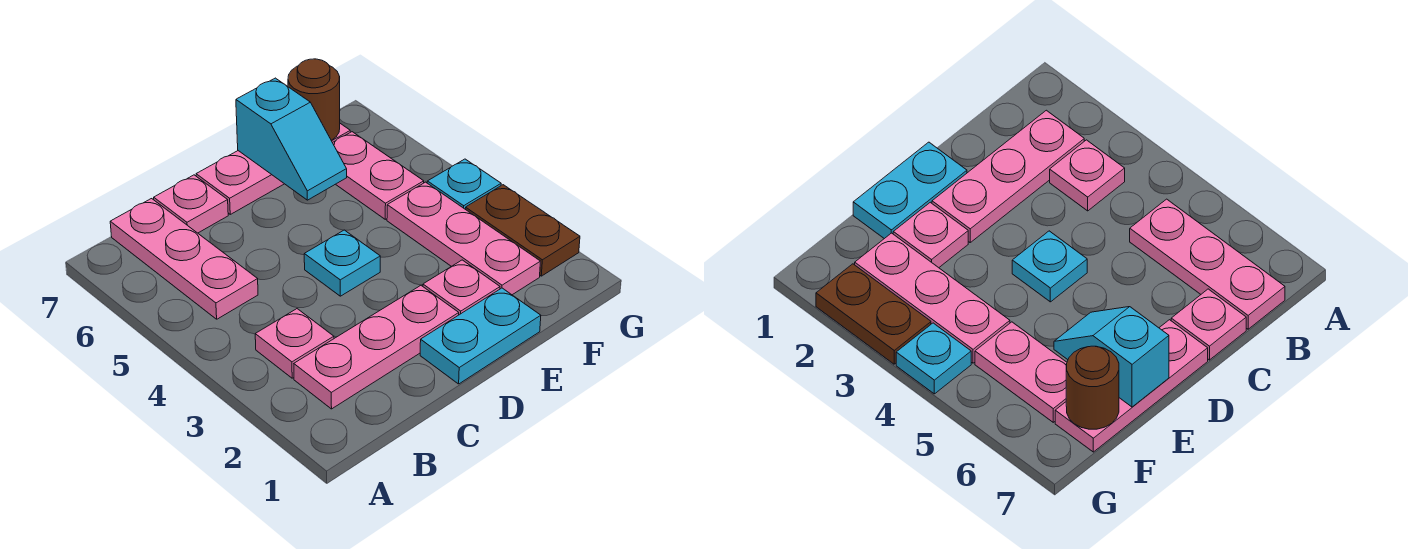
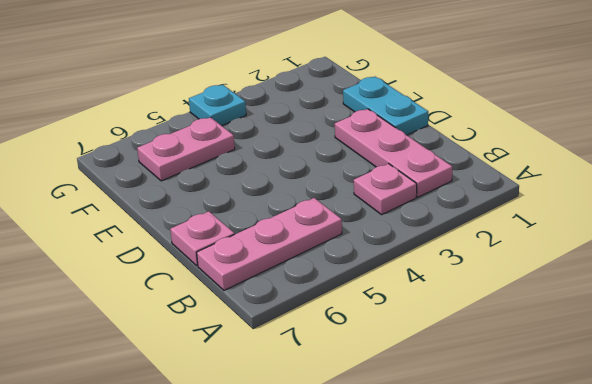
none -> cyan plate D4 level 1
none -> pink plate D7:F7 level 1
none -> pink plate E2 level 1

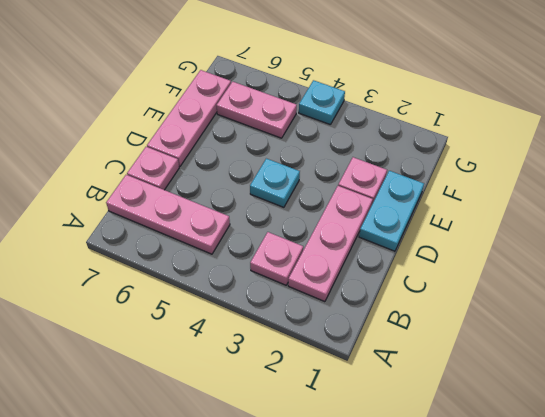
none -> pink plate F2:F4 level 1
none -> brown plate G2:G3 level 1
none -> cyan slope E6:E7 level 2 top 7

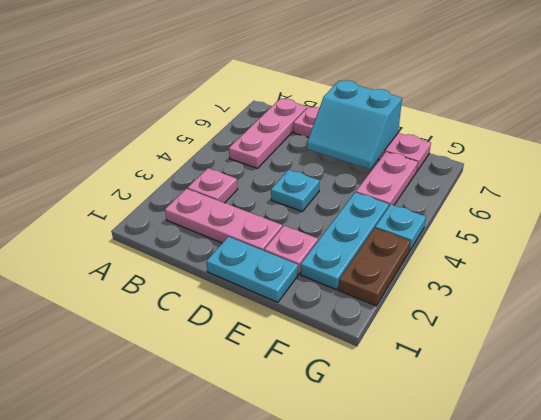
cyan slope D6:E7 level 2 top 7 -> cyan slope E6:E7 level 2 top 7
cyan plate F2:F4 level 1 -> pink plate F2:F4 level 1
none -> brown round brick F7 level 2

